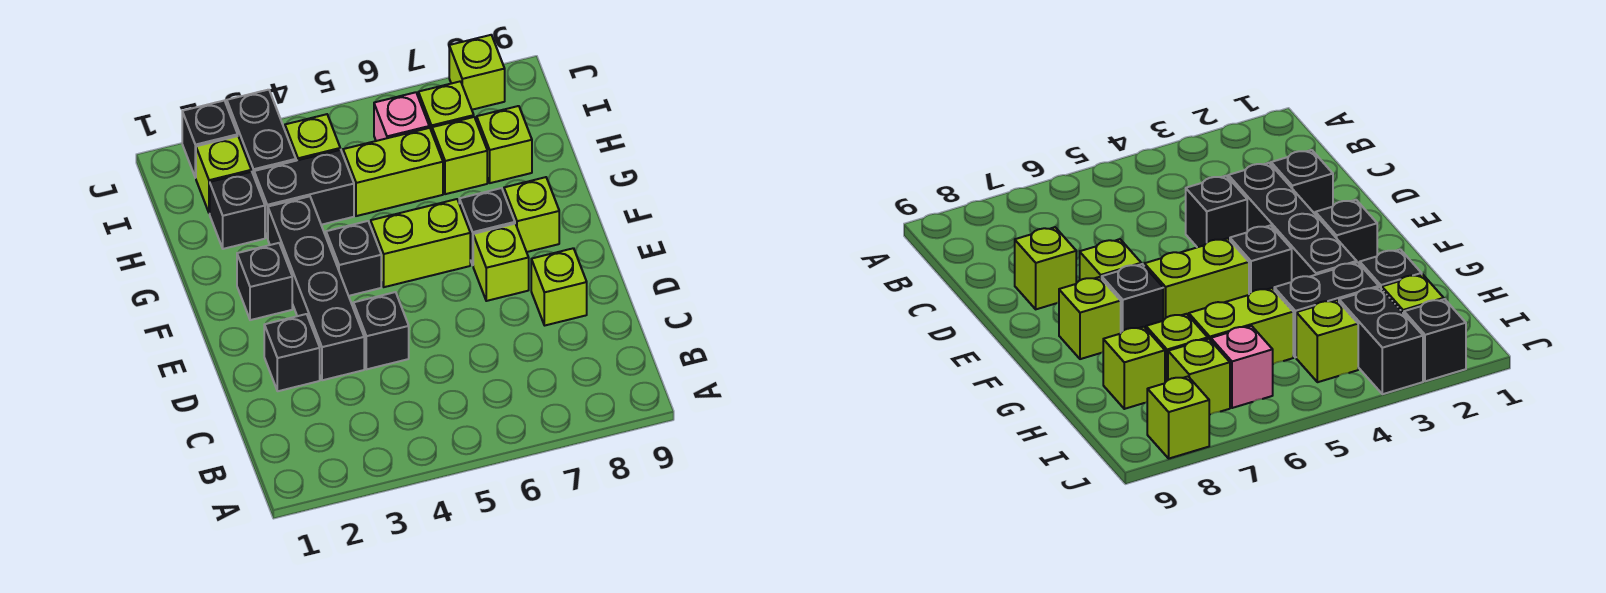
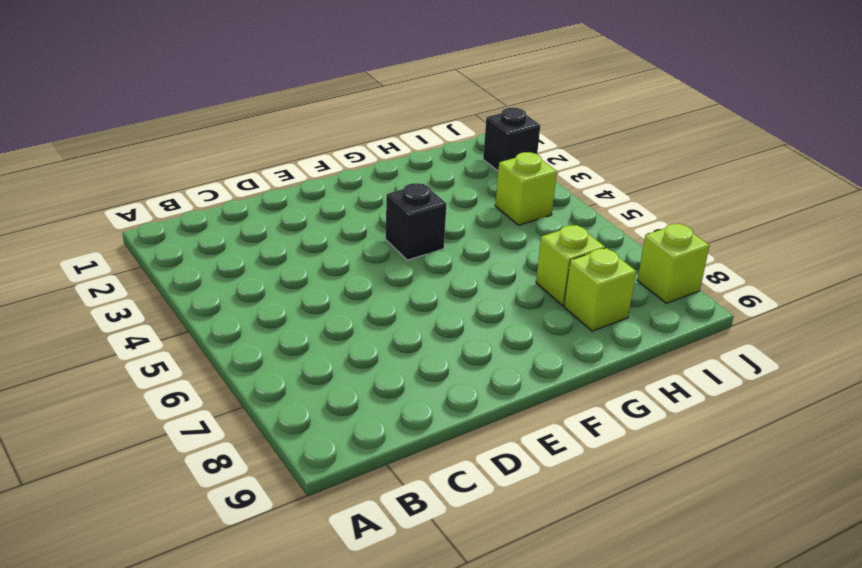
none -> black brick D2 level 1
none -> black brick D3:G3 level 1
none -> black brick D4 level 1

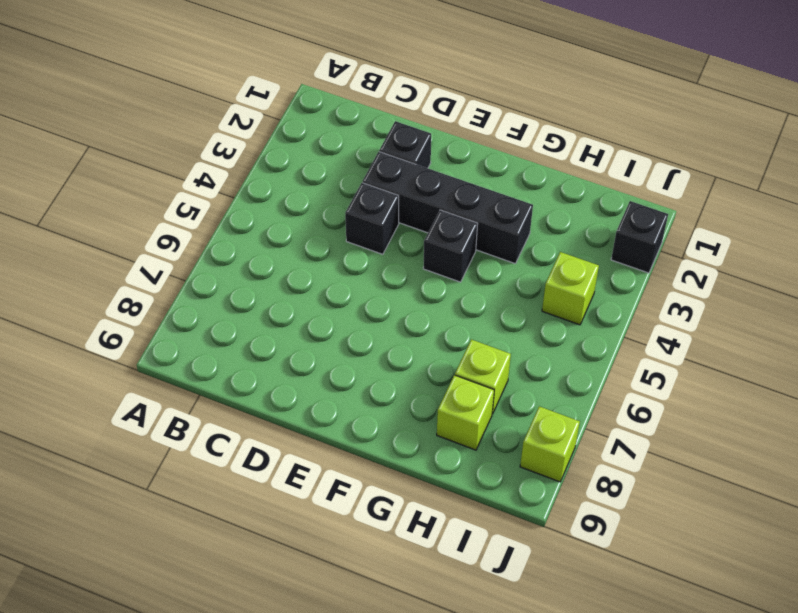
none -> lime brick D8 level 1
none -> lime brick E7 level 1
none -> black brick F2 level 1

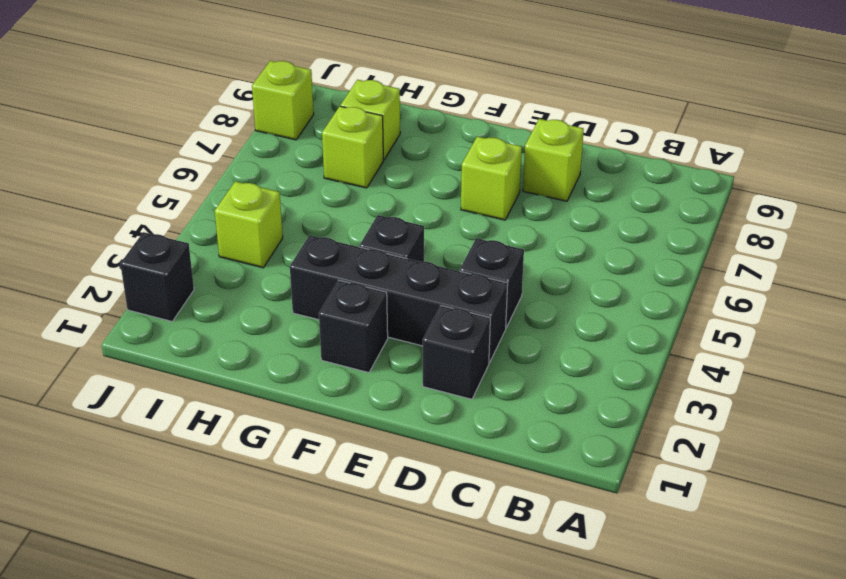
none -> lime brick F5:F6 level 1
none -> black brick F7 level 1
none -> lime brick F8 level 1

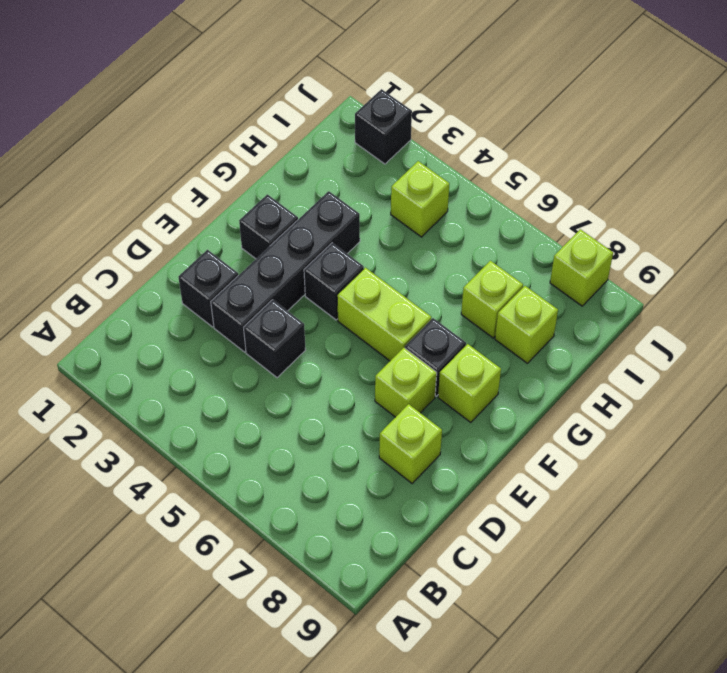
none -> black brick H2 level 1
none -> black brick H3:H4 level 1
none -> lime brick H5:H6 level 1

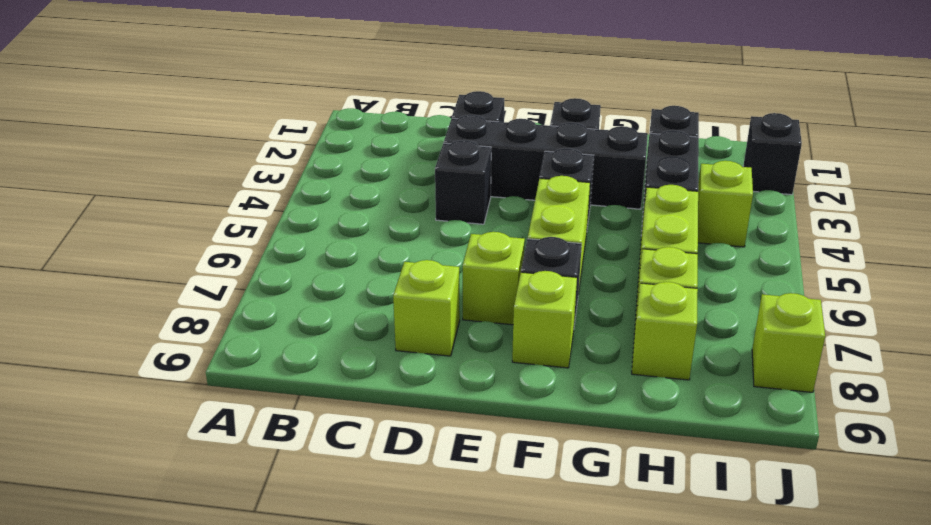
none -> lime brick I2 level 1
none -> black brick I3:J3 level 1
none -> pink brick I6 level 1

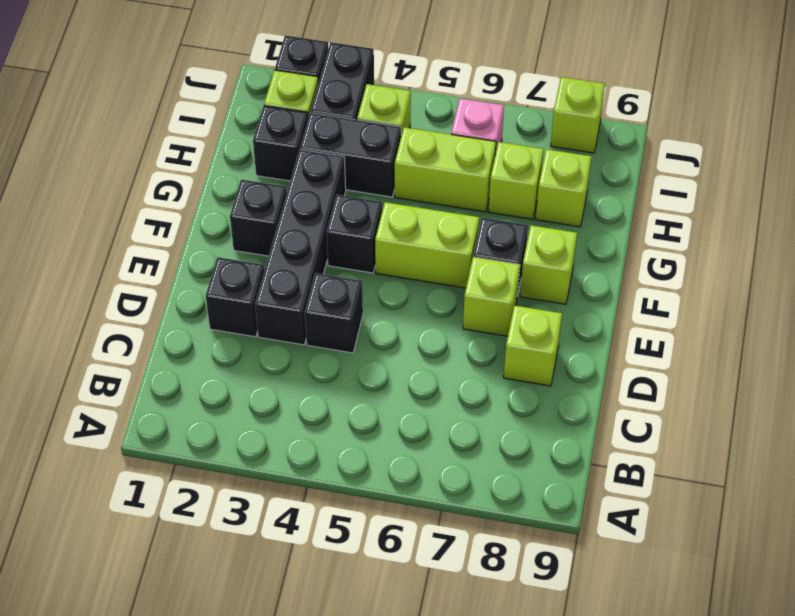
none -> lime brick I7 level 1

